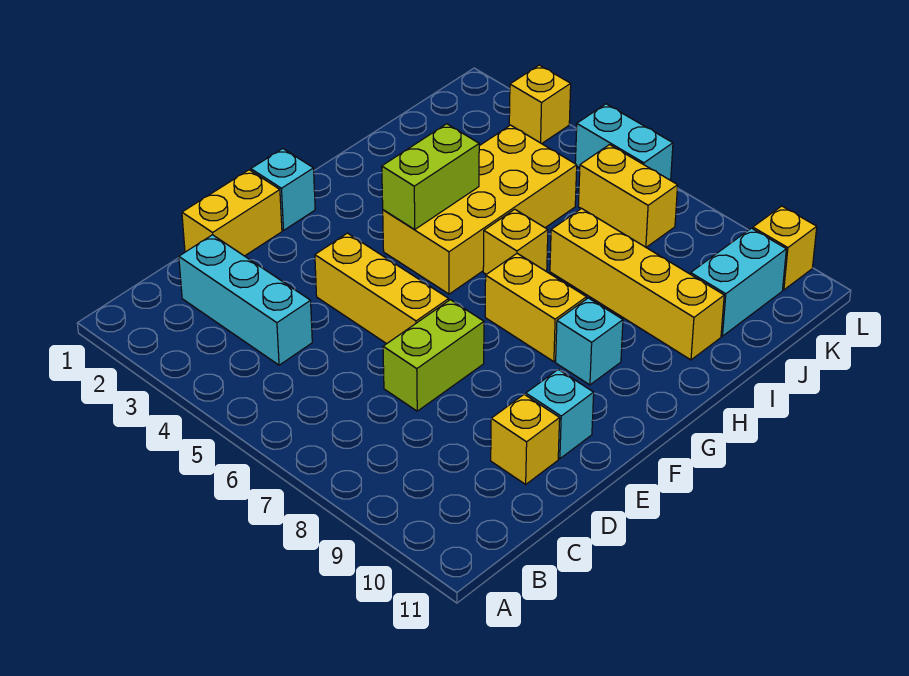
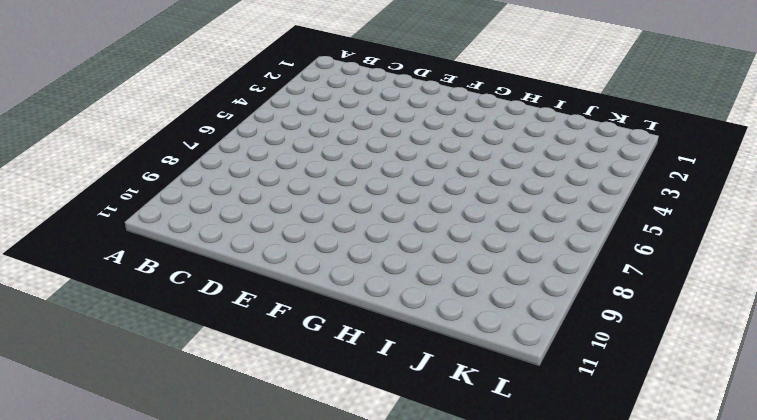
none -> cyan brick C2:C4 level 1
none -> yellow brick D1:E1 level 1
none -> lime brick D7:E7 level 1

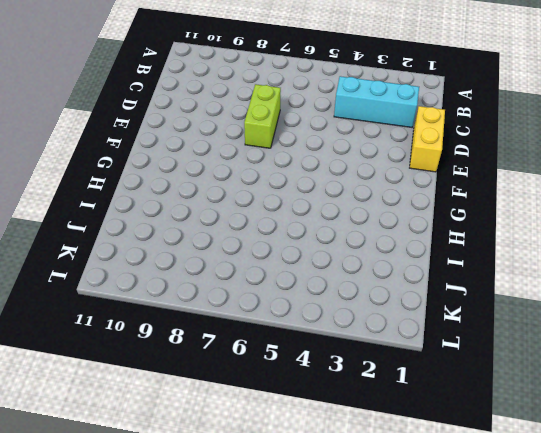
none -> yellow brick D10 level 1
none -> yellow brick E4:E6 level 1
none -> cyan brick E10 level 1

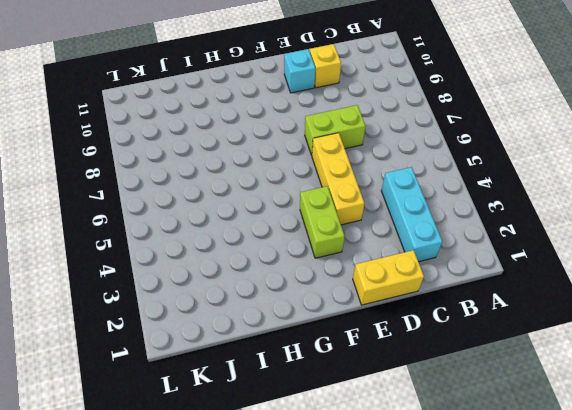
lime brick F3:F4 level 1 -> lime brick G4:H4 level 2
none -> cyan brick F1 level 1
none -> yellow brick G4:J5 level 1
none -> yellow brick G7:G8 level 1

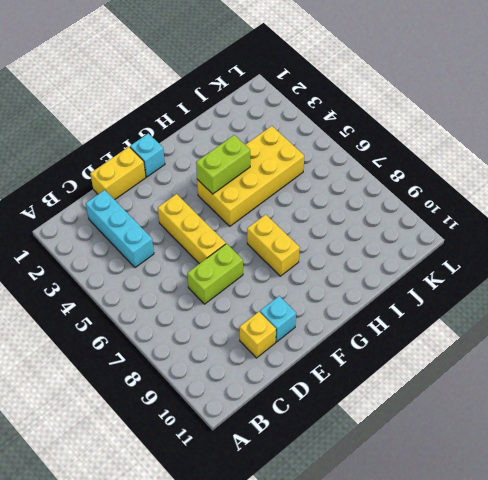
none -> cyan brick G9 level 1
none -> yellow brick H6 level 1
none -> yellow brick I7:I10 level 1

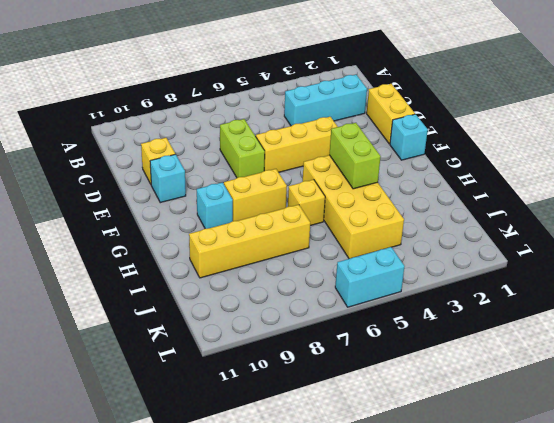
none -> cyan brick J10:K10 level 1
none -> yellow brick K6:K7 level 1
none -> yellow brick L3 level 1

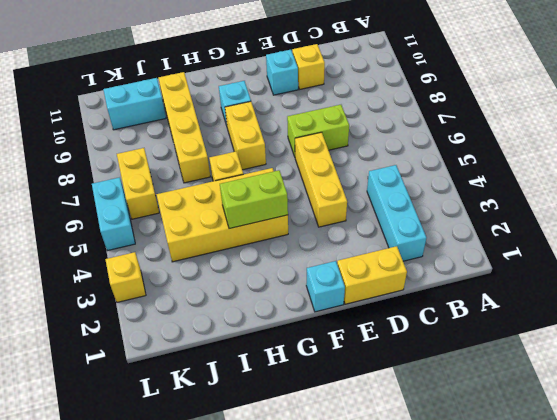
none -> yellow brick L10 level 1

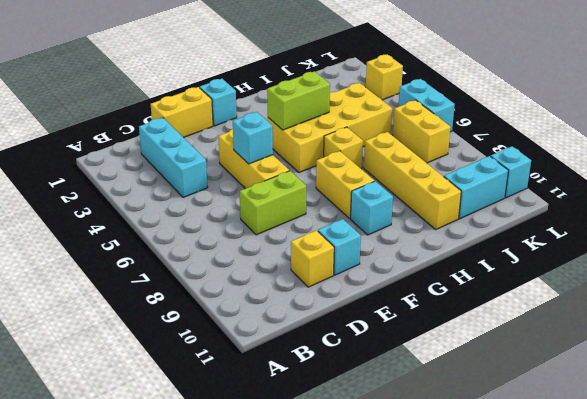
cyan brick E5 level 2 -> none
cyan brick L10 level 1 -> yellow brick L10 level 1

